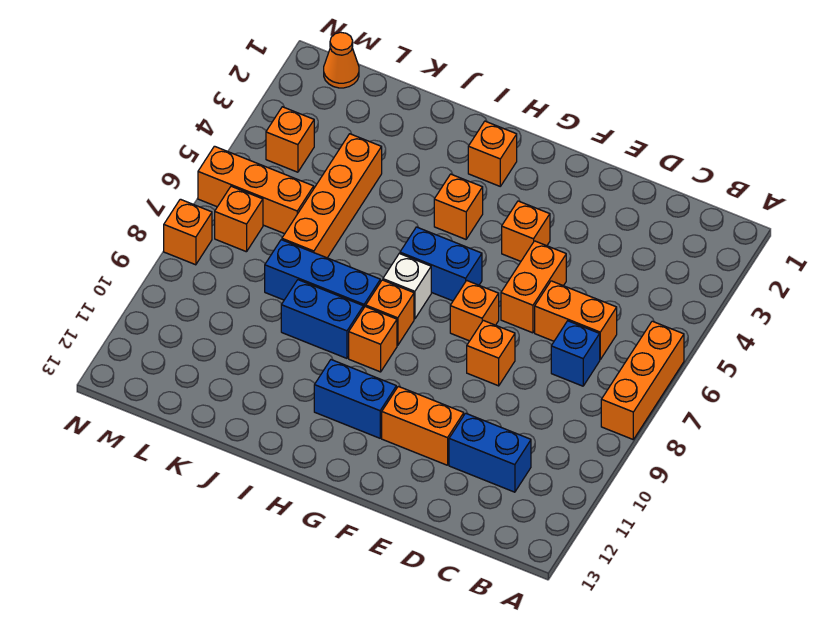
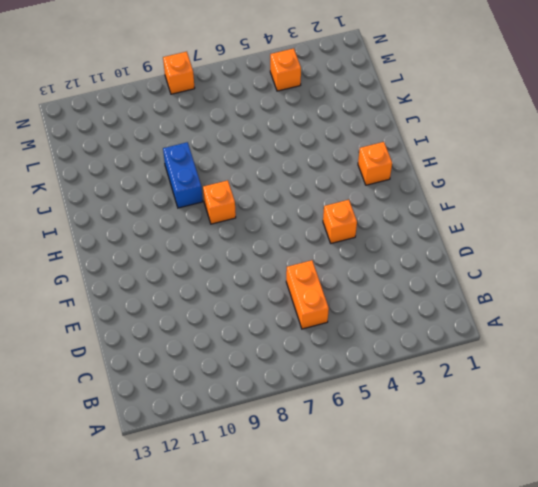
none -> orange brick A6:A8 level 1
none -> blue brick C7 level 1
none -> blue brick C11:D11 level 1

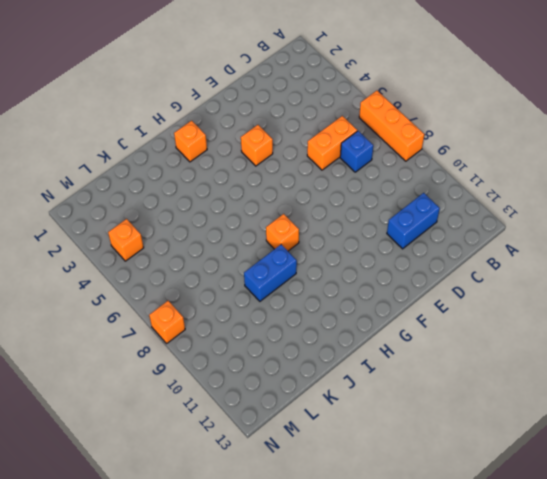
none -> orange brick E5:E6 level 1
none -> orange brick E8 level 1
none -> orange brick E11:F11 level 1

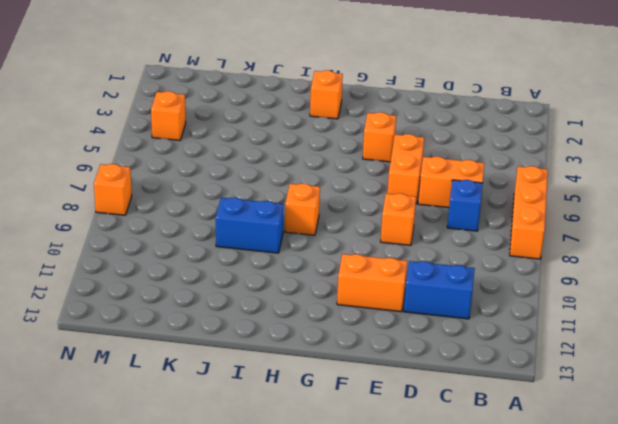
none -> orange brick F7 level 1
none -> blue brick G6:H6 level 1
none -> blue brick G11:H11 level 1

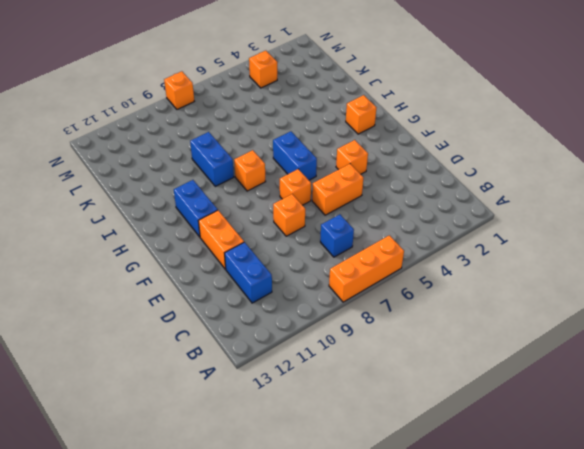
none -> orange brick C6:D6 level 1
none -> orange brick H4 level 1
none -> white brick H7 level 1

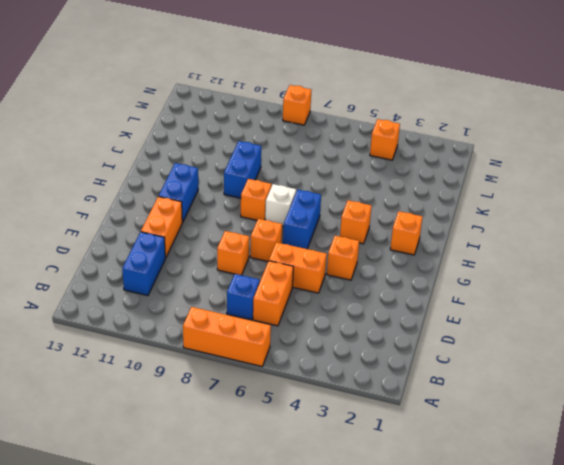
none -> orange brick H9 level 1
none -> blue brick I8:K8 level 1
none -> orange brick K4:K7 level 1

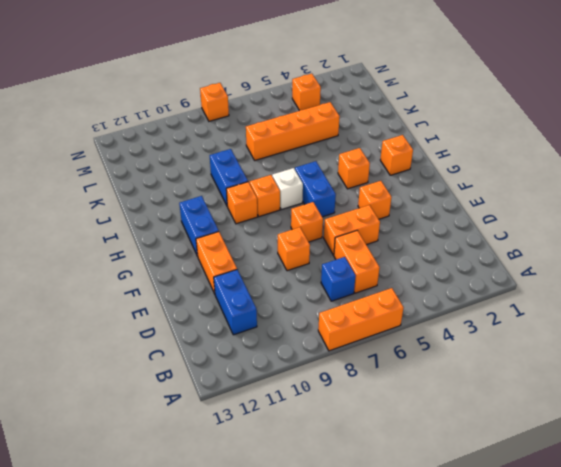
none -> blue brick I8:K8 level 1
none -> orange brick L6:N6 level 1
none -> orange cone M1 level 1

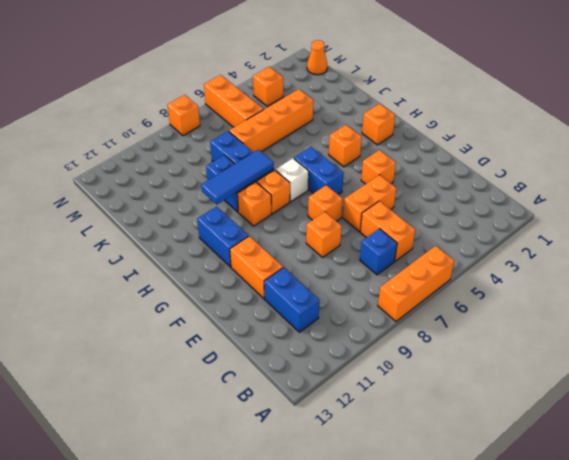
blue tile I8:I10 level 2 -> none
none -> orange brick M7 level 1

